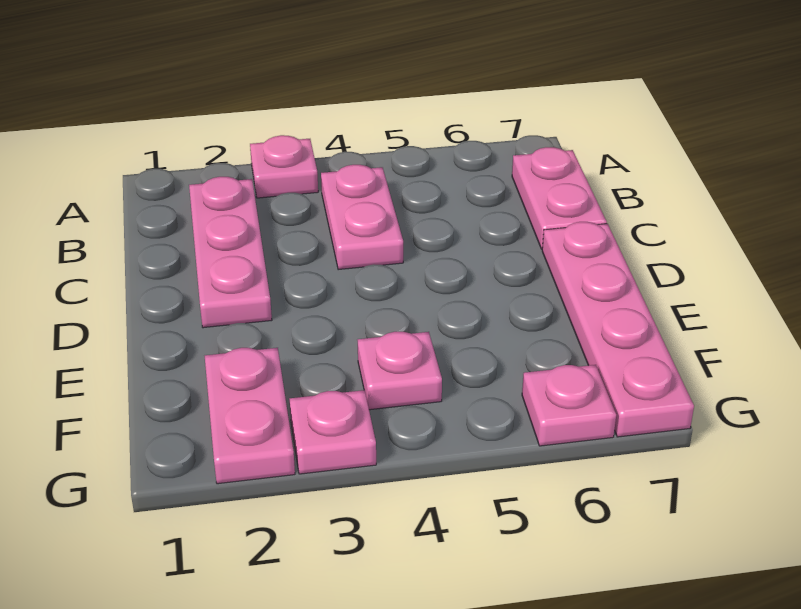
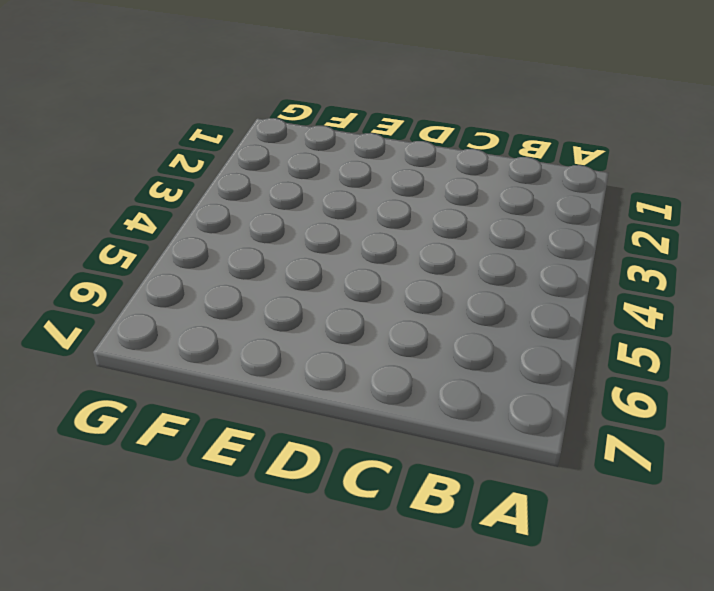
none -> pink plate A3 level 1
none -> pink plate B2:D2 level 1

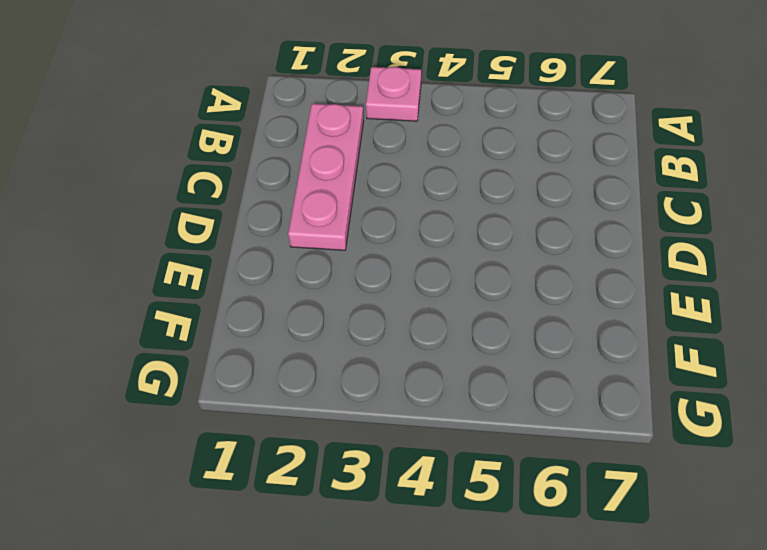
none -> pink plate B4:C4 level 1
none -> pink plate B7:C7 level 1

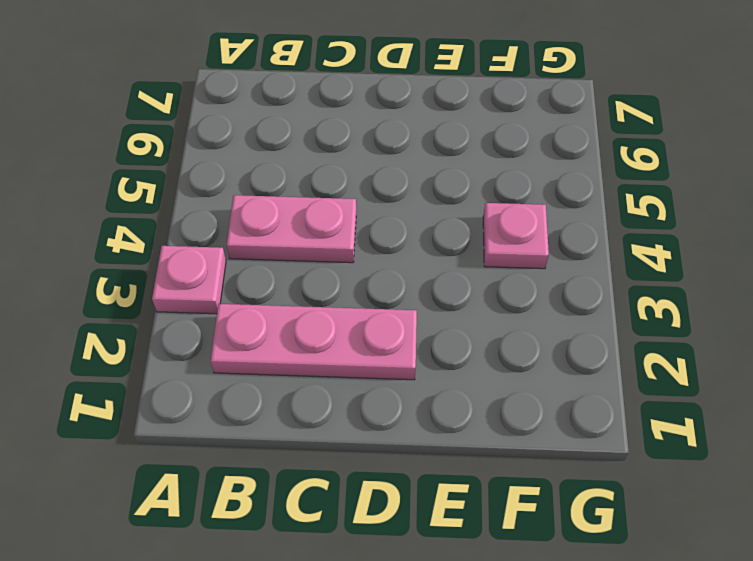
none -> pink plate B7:C7 level 1
none -> pink plate D7:G7 level 1

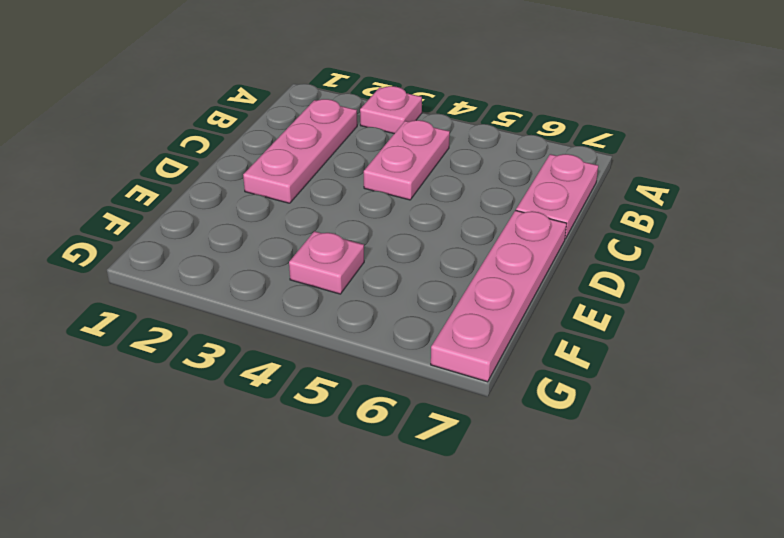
none -> pink plate F2:G2 level 1
none -> pink plate G3 level 1

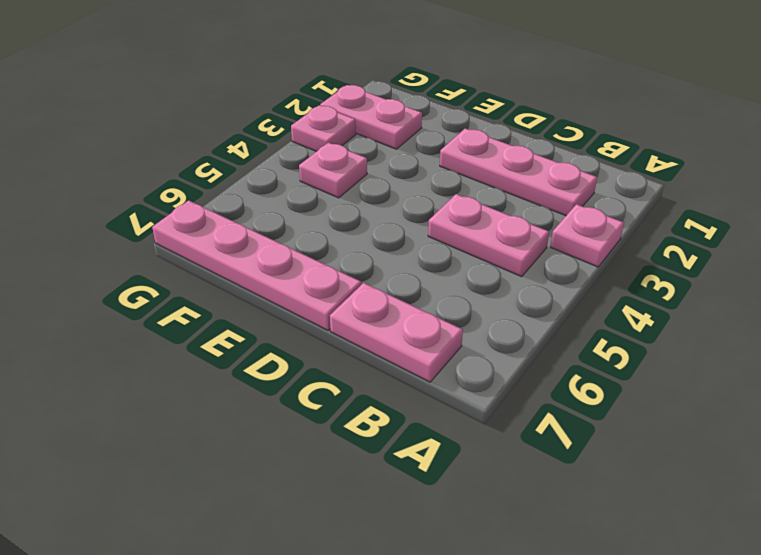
none -> pink plate G6 level 1

